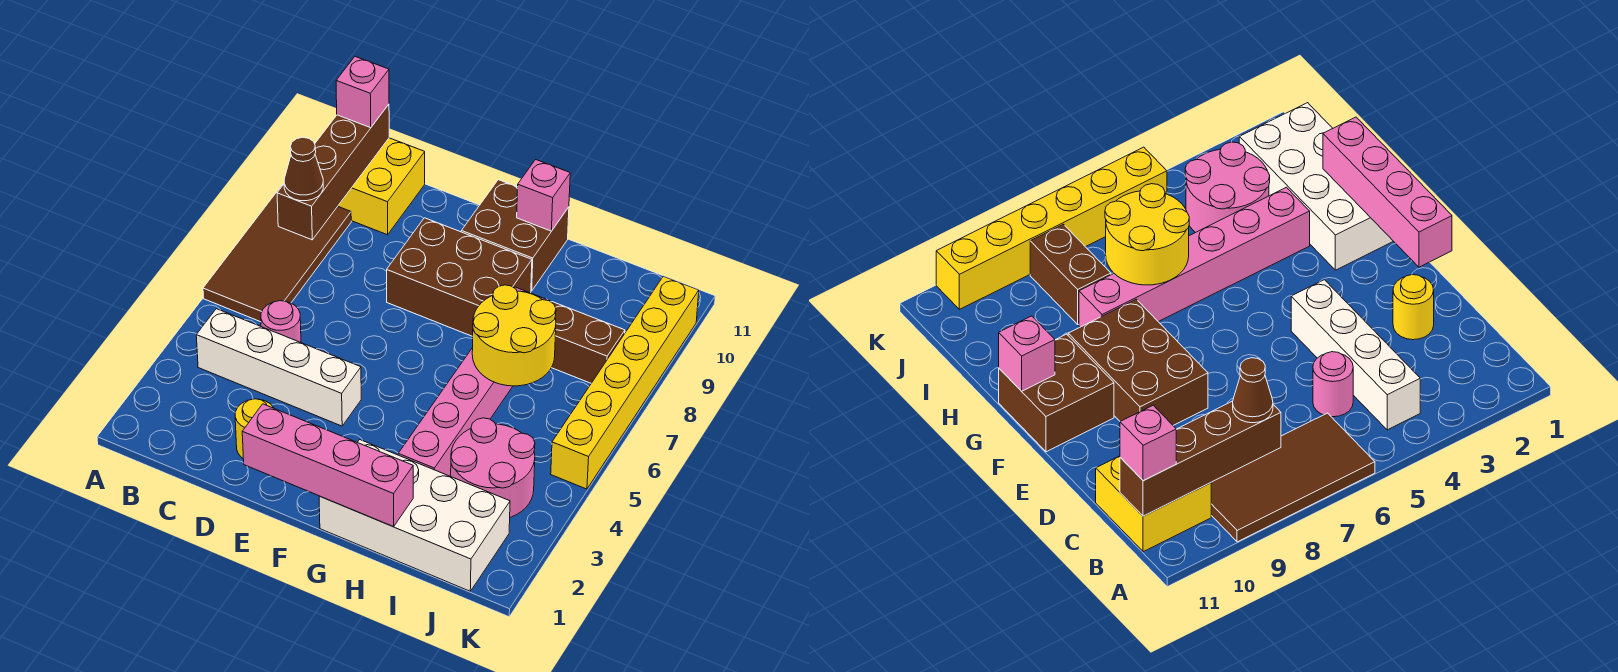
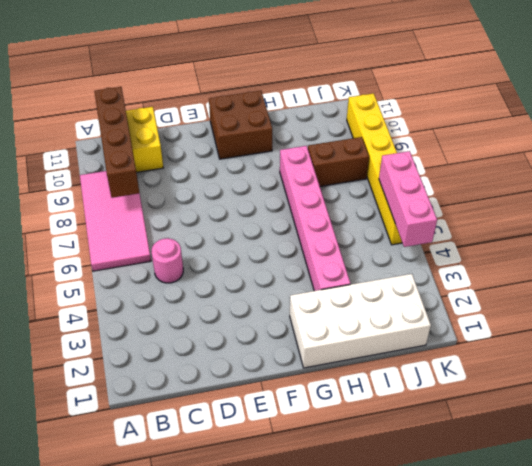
pink tile A6:B9 level 1 -> brown tile A6:B9 level 1
pink brick K4:K6 level 2 -> none
none -> white brick B4:E4 level 1
none -> yellow round brick D2 level 1
none -> brown brick E8:G9 level 1

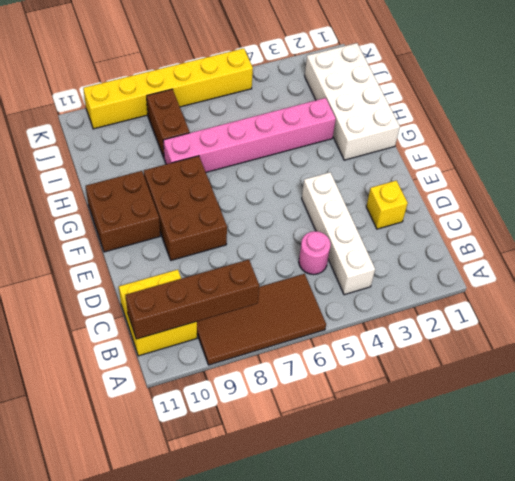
yellow brick D2 level 1 -> yellow round brick D2 level 1
none -> pink round brick I3:J4 level 1
none -> pink brick E1:H1 level 2
none -> pink brick G11 level 2

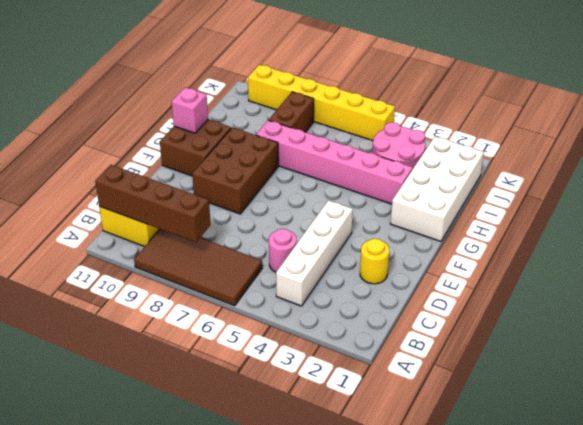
none -> pink brick E1:H1 level 2
none -> yellow round brick H6:I7 level 2
none -> brown cone B8 level 3

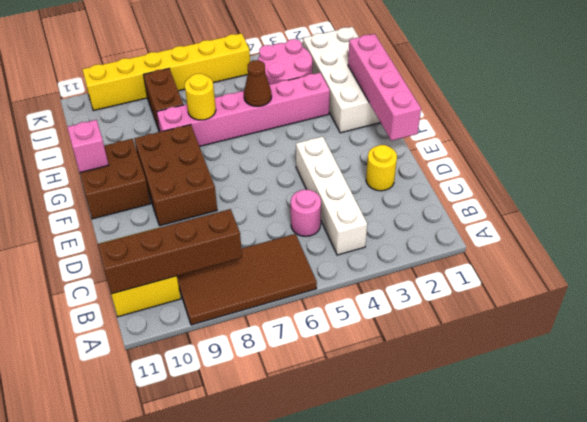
brown cone H5 level 2 -> brown cone B8 level 3
yellow round brick H7 level 2 -> yellow round brick H6:I7 level 2
none -> pink brick B11 level 3

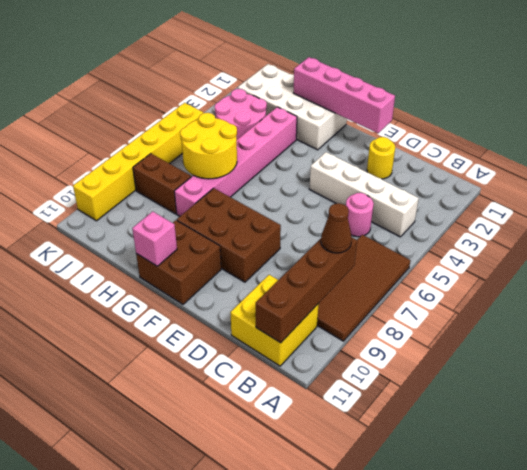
none -> pink brick B11 level 3

